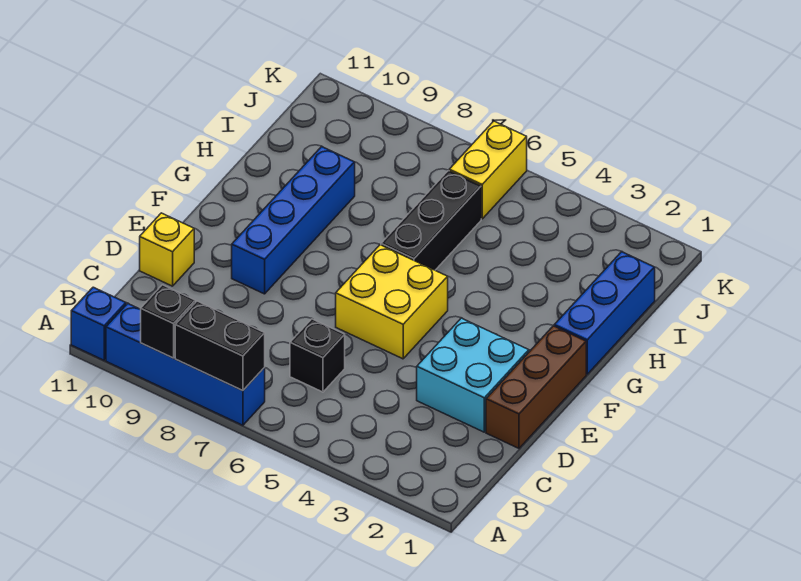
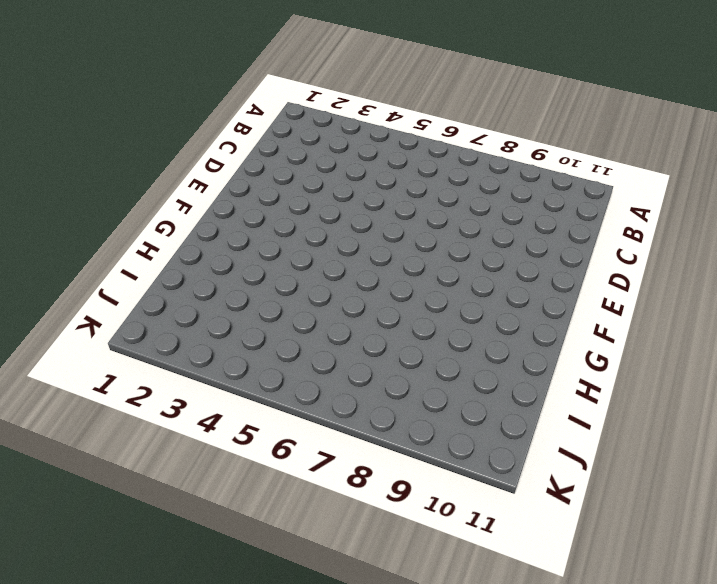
none -> blue brick A7:A10 level 1
none -> blue brick A11 level 1
none -> black brick C6 level 1

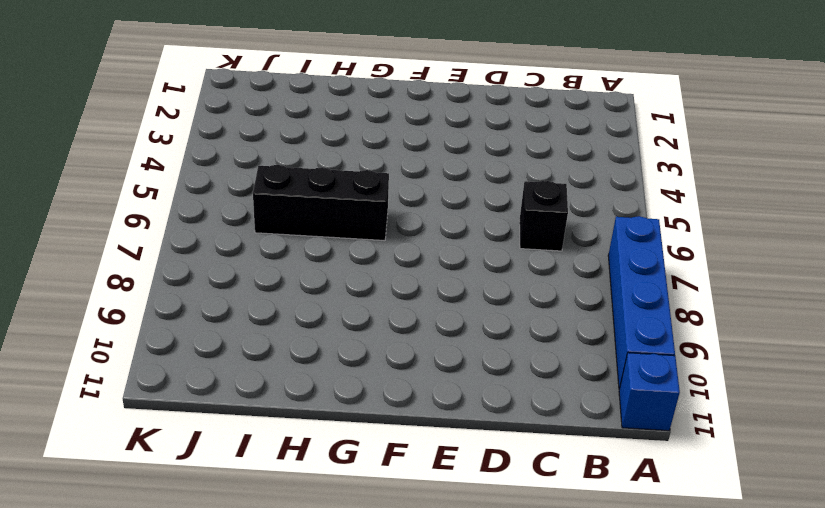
none -> brown brick D1:F1 level 1
none -> cyan brick D2:E3 level 1
none -> yellow brick D11 level 1

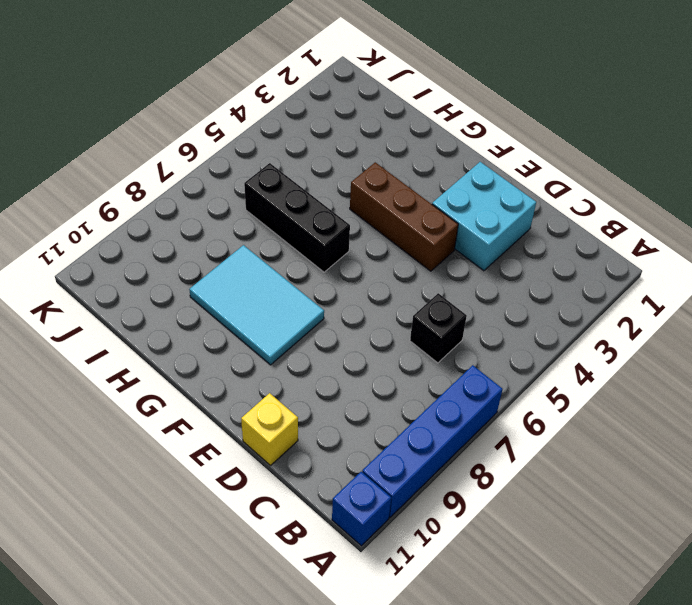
brown brick E4:G4 level 1 -> brown brick D1:F1 level 1
cyan tile F8:H9 level 1 -> blue brick E9:H9 level 1
none -> yellow brick E5:F6 level 1
none -> blue brick G1:I1 level 1
none -> yellow brick J6:K6 level 1

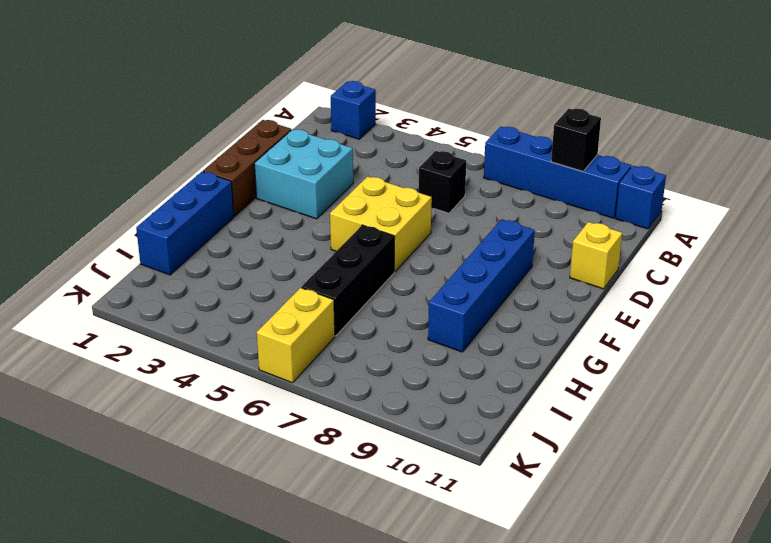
blue brick A2 level 1 -> none
none -> black brick A7:A8 level 2

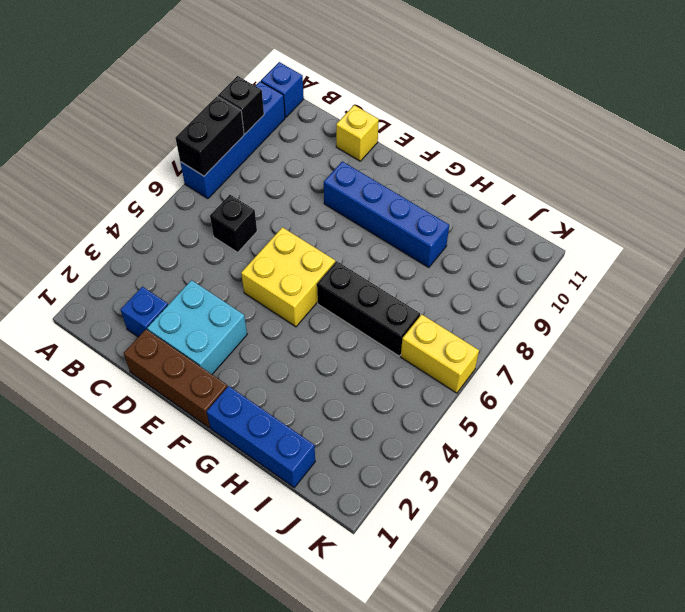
blue brick C2 level 1 -> none

